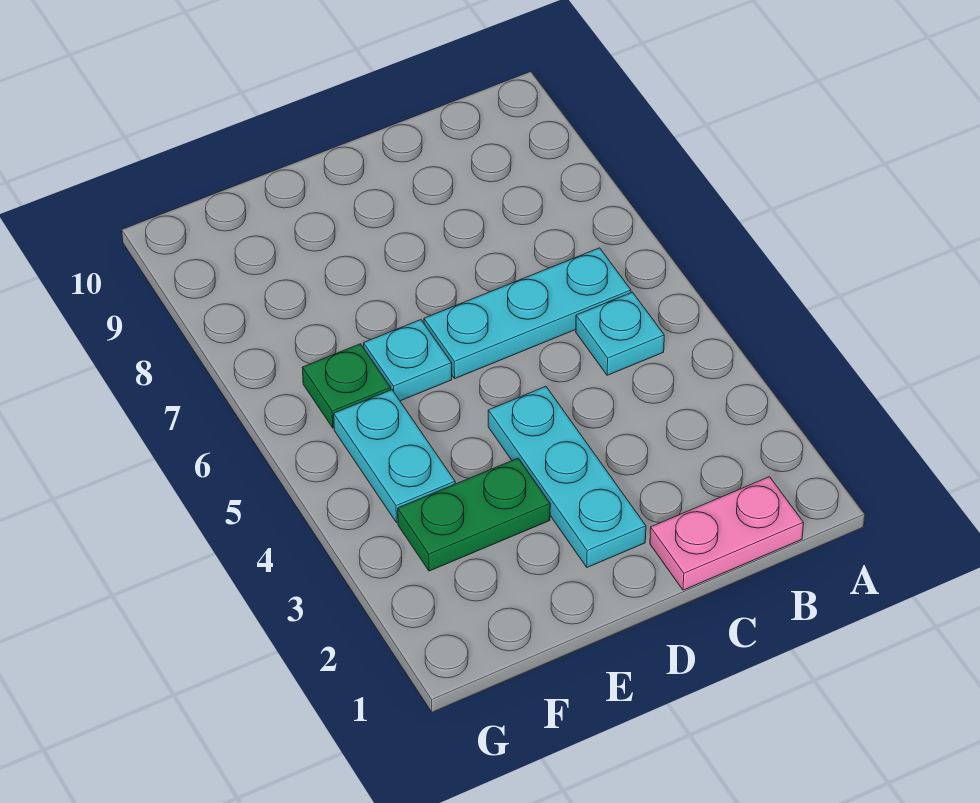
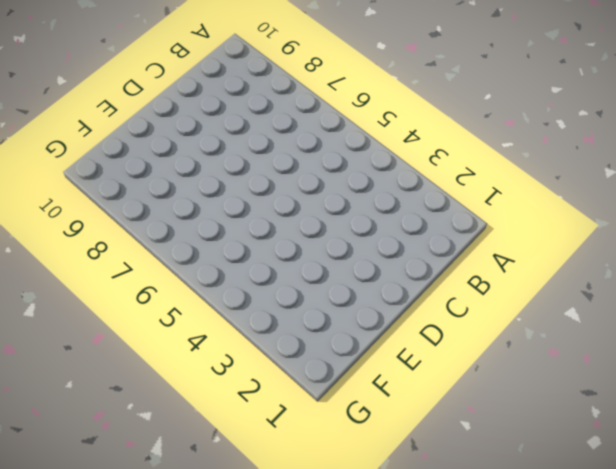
none -> pink plate B1:C1 level 1
none -> cyan plate B5 level 1

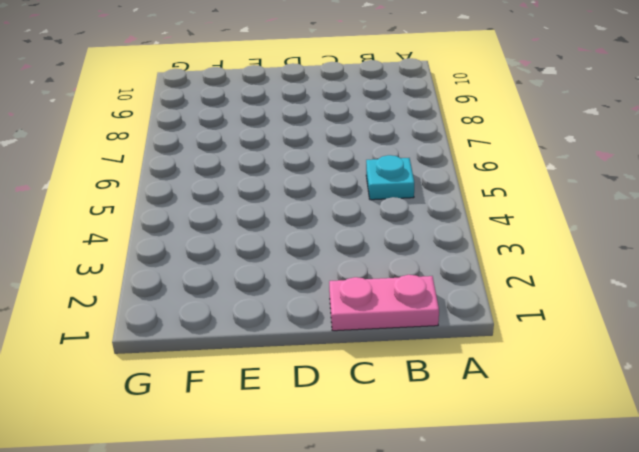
none -> cyan plate B6:D6 level 1
none -> cyan plate D2:D4 level 1

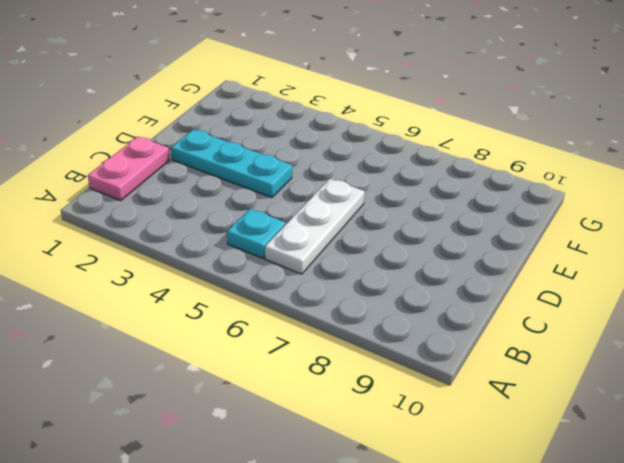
white plate B6:D6 level 1 -> cyan plate B6:D6 level 1
none -> green plate E3:F3 level 1
none -> cyan plate E6 level 1

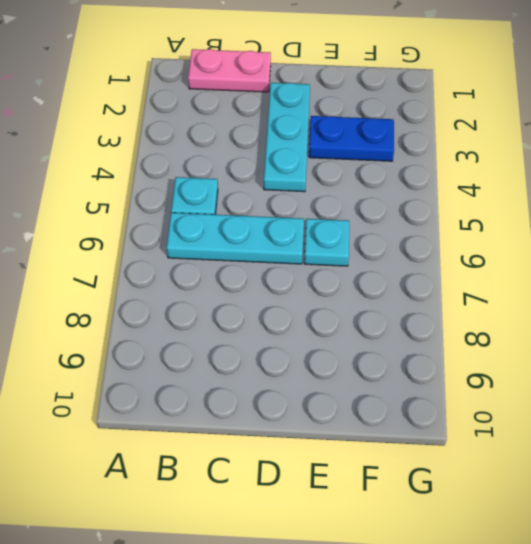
blue plate E3:F3 level 1 -> green plate E3:F3 level 1
none -> cyan plate F4:F5 level 1
none -> green plate F6 level 1

